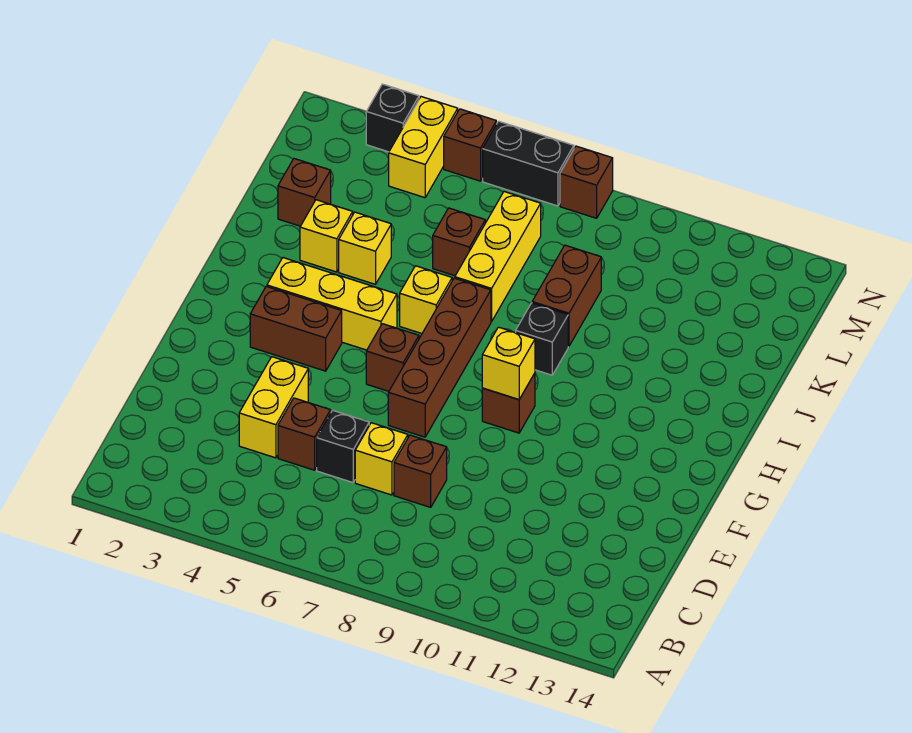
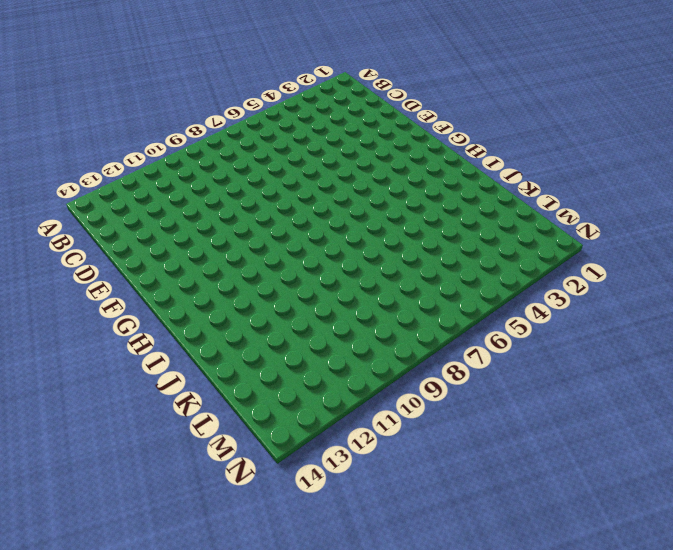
none -> yellow brick D4:E4 level 1
none -> brown brick D5 level 1
none -> black brick D6 level 1

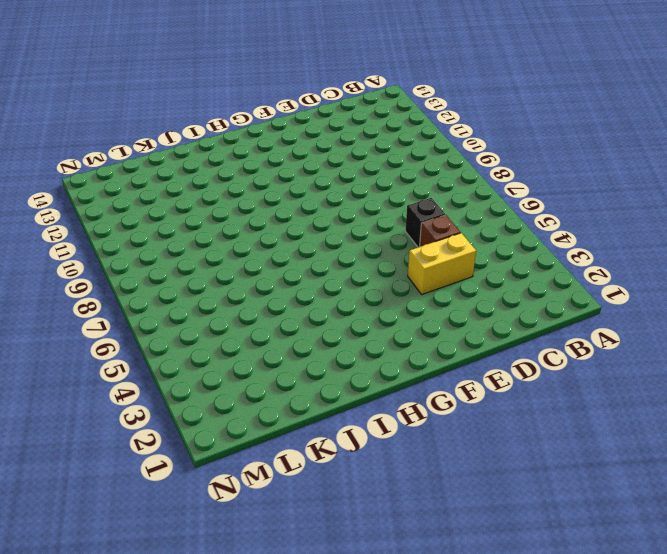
none -> yellow brick D7 level 1
none -> brown brick D8 level 1
none -> brown brick F7:I7 level 1

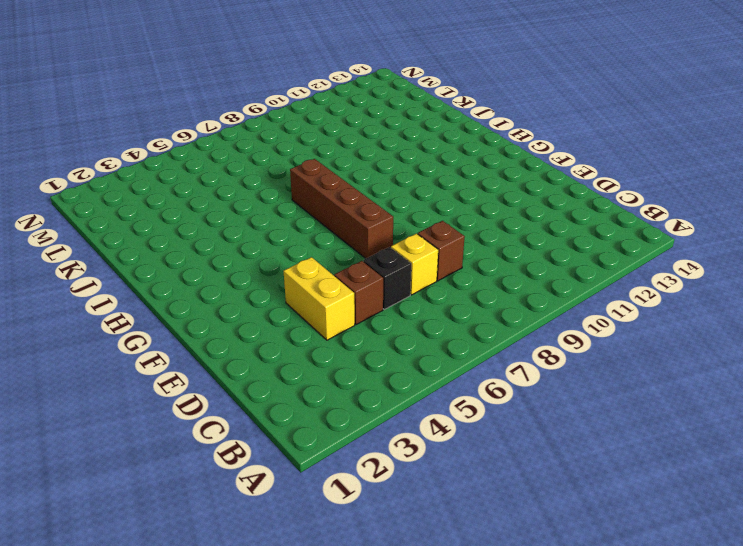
none -> brown brick G3:G4 level 1
none -> brown brick G6 level 1
none -> brown brick G9 level 1

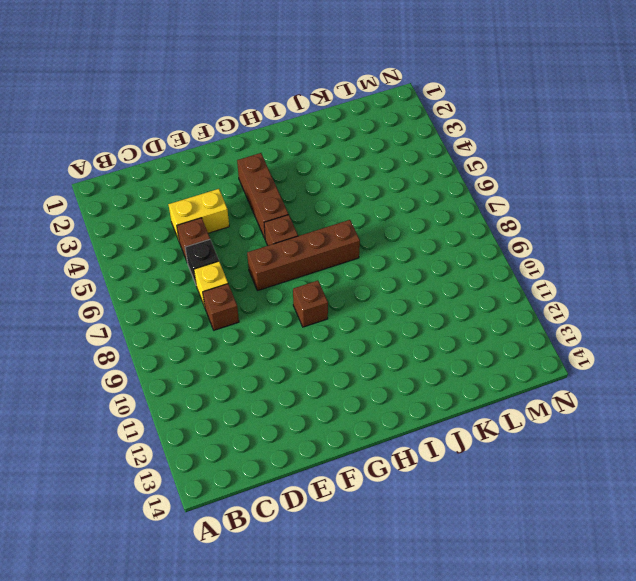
brown brick G3:G5 level 1 -> brown brick G3:G4 level 1
none -> yellow brick H3:H5 level 1
none -> yellow brick I6 level 1
none -> black brick I9 level 1

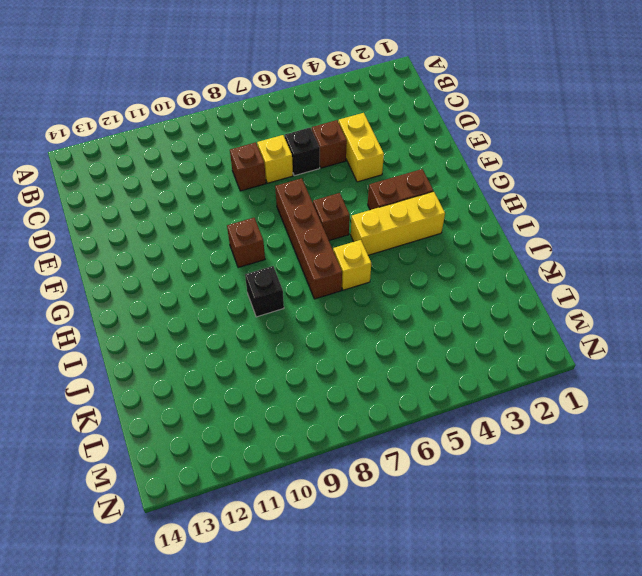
none -> yellow brick J3 level 1
none -> yellow brick J4 level 1
none -> yellow brick J7:L7 level 1

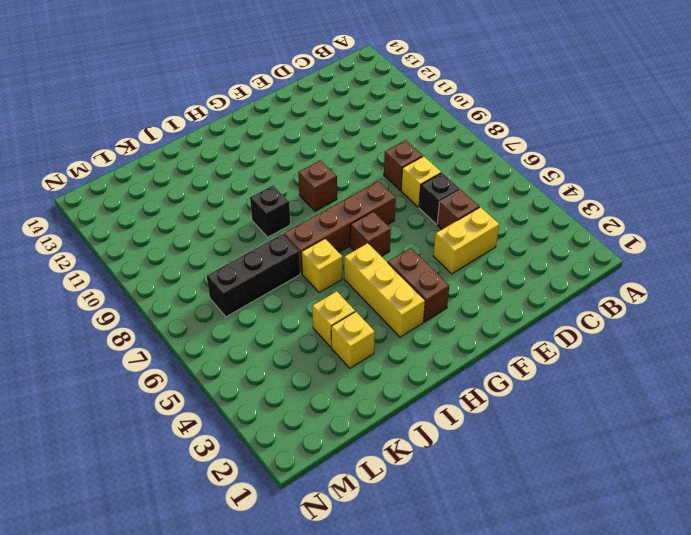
black brick J7:L7 level 1 -> yellow brick J7:L7 level 1
none -> brown brick J9:K9 level 1
none -> brown brick K2 level 1
none -> brown brick K6 level 1

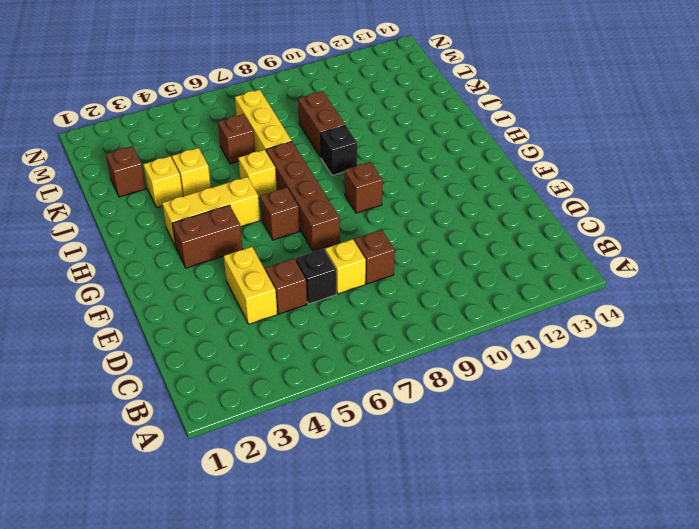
none -> yellow brick M4:N4 level 1
none -> black brick N3 level 1
none -> brown brick N5 level 1

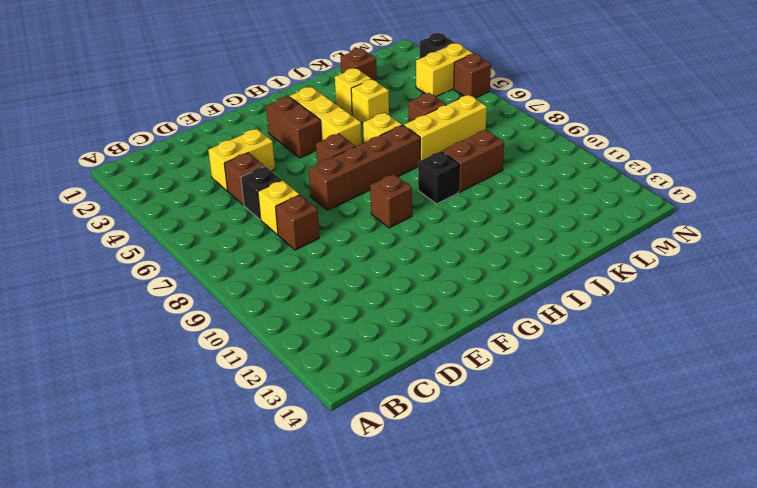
none -> black brick N6:N7 level 1
none -> brown brick N8 level 1
none -> yellow brick G9 level 2

